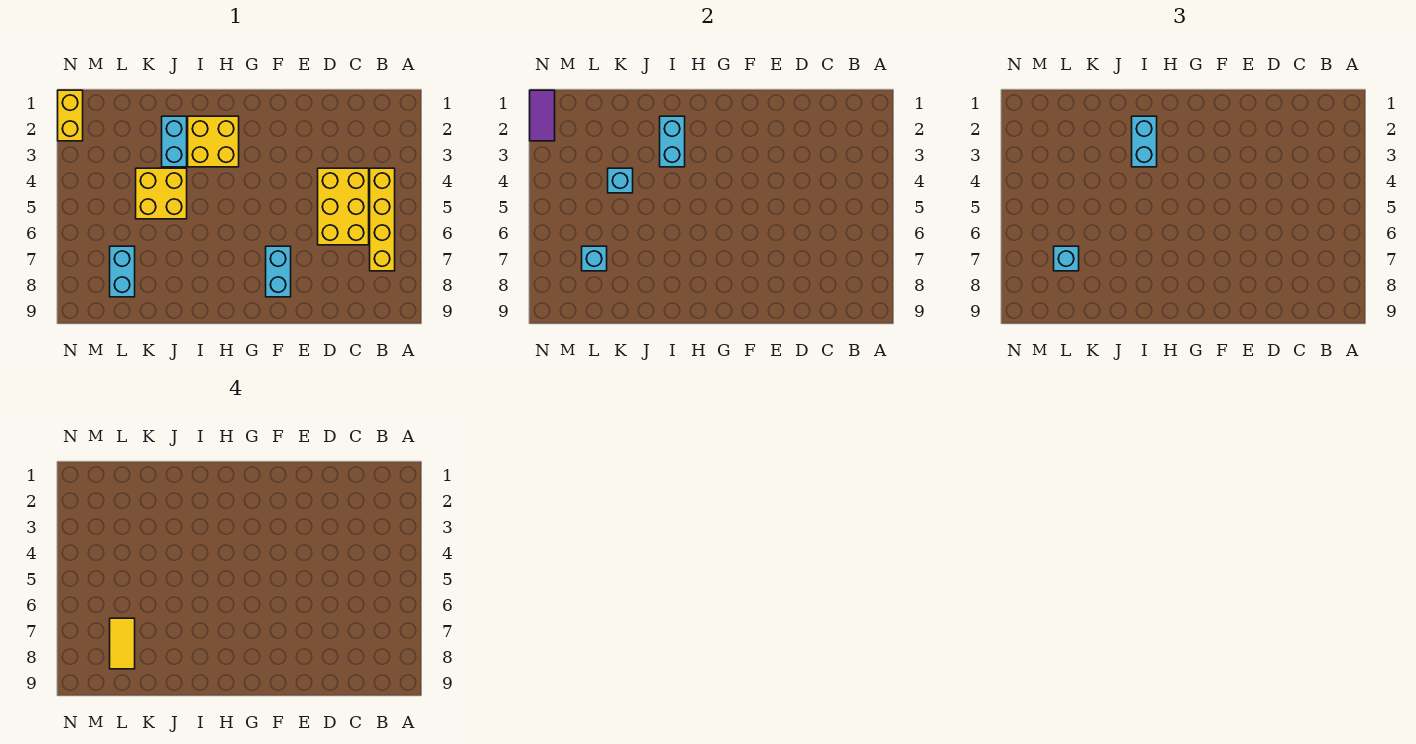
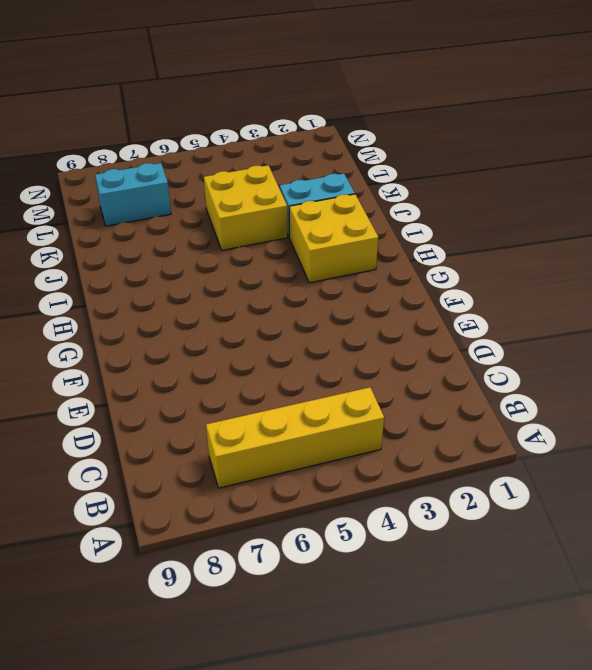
none -> yellow brick C4:D6 level 1
none -> cyan brick F7:F8 level 1
none -> yellow brick N1:N2 level 1

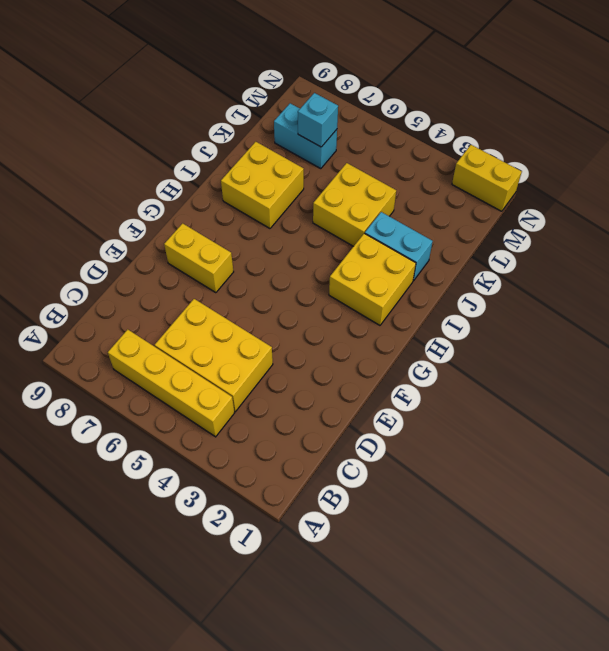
yellow brick F7:F8 level 1 -> cyan brick F7:F8 level 1
yellow brick I7:J8 level 1 -> none
none -> cyan brick I2:I3 level 2
none -> cyan brick K4 level 2
none -> purple tile N1:N2 level 2

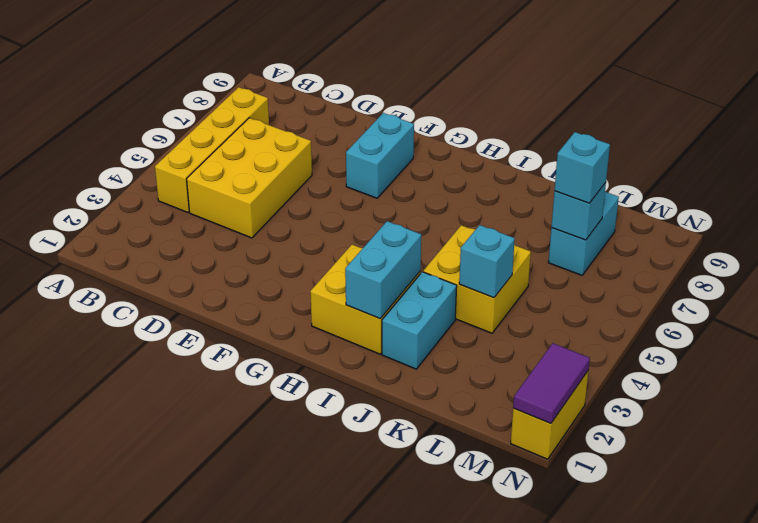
none -> cyan brick I2:I3 level 3
none -> yellow tile L7:L8 level 4

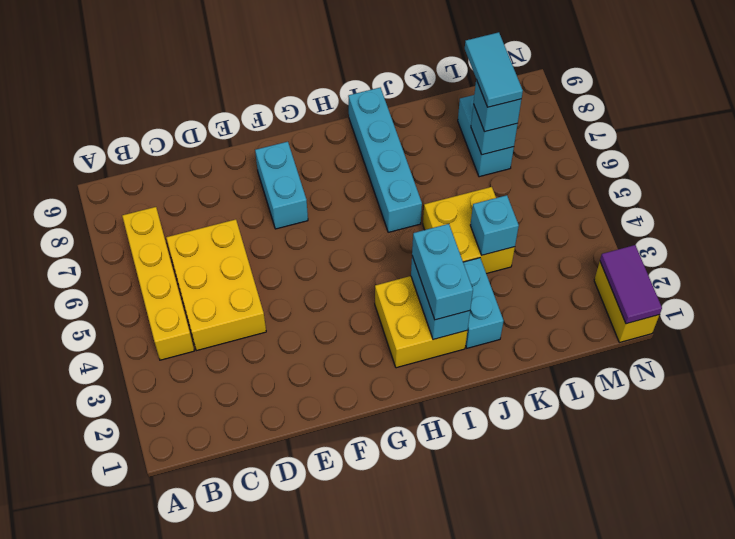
cyan brick I6:I9 level 1 -> none
cyan tile L7:L8 level 4 -> yellow tile L7:L8 level 4

